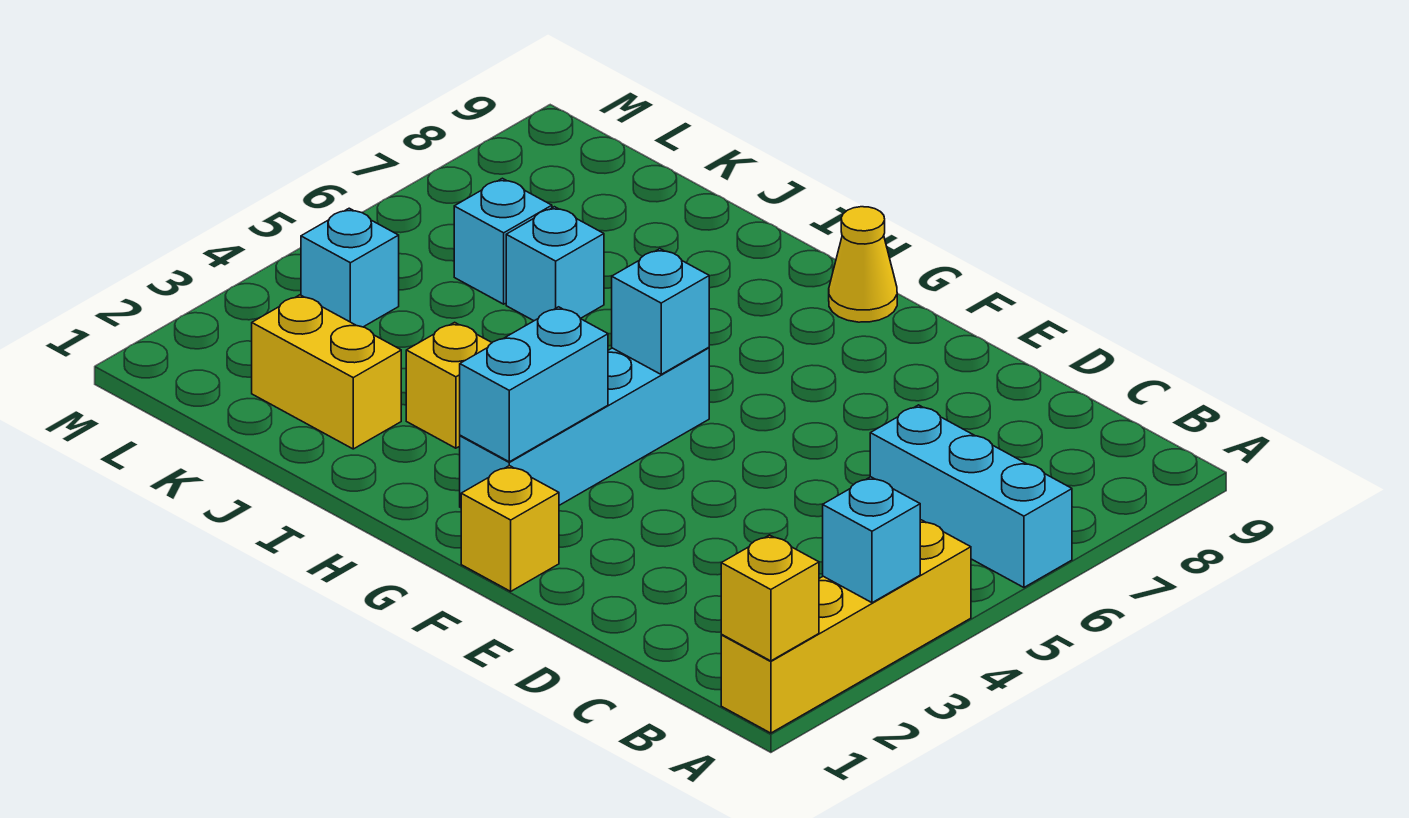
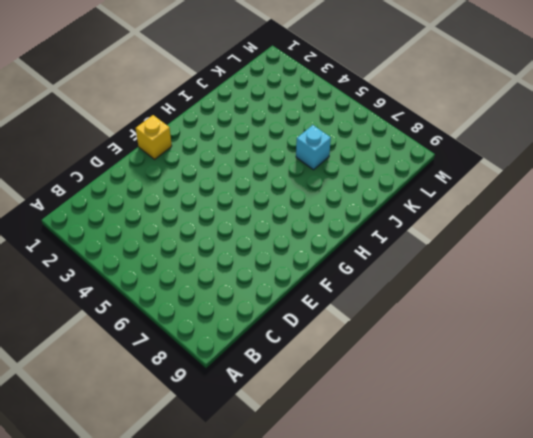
none -> yellow brick A1:A4 level 1
none -> cyan brick A6:C6 level 1
none -> cyan brick G2:G5 level 1

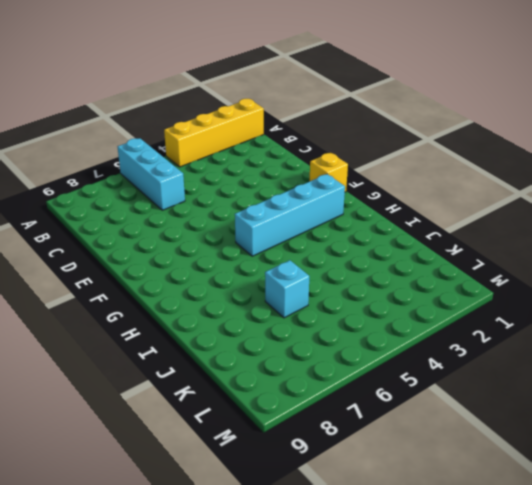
none -> yellow cone G9 level 1
none -> yellow brick I3 level 1
none -> yellow brick J2:K2 level 1

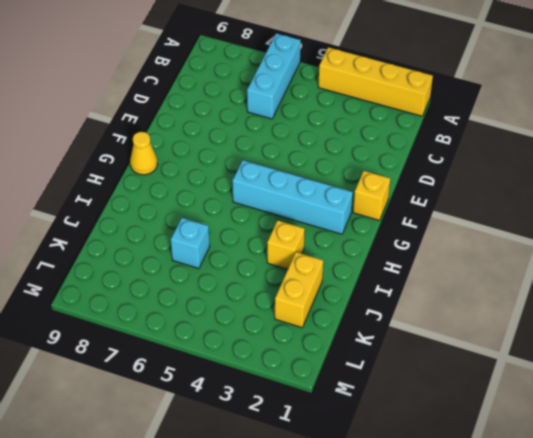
none -> cyan brick K6 level 1
none -> cyan brick L4 level 1
none -> yellow brick A1 level 2

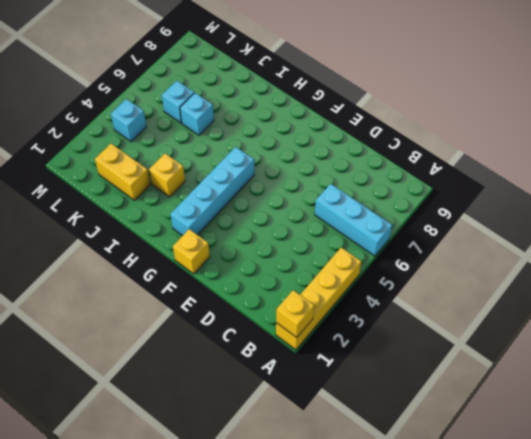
none -> yellow cone G9 level 1
none -> cyan brick A3 level 2
none -> cyan brick G2:G3 level 2

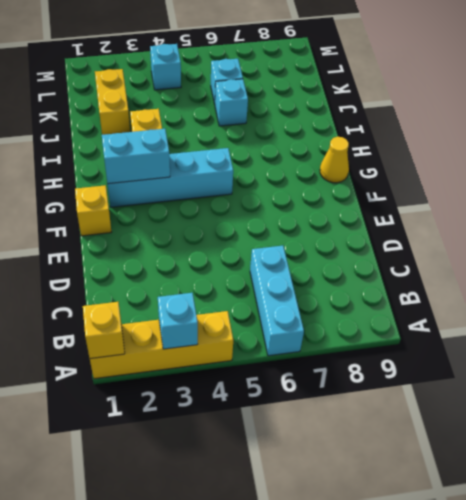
none -> cyan brick G5 level 2

